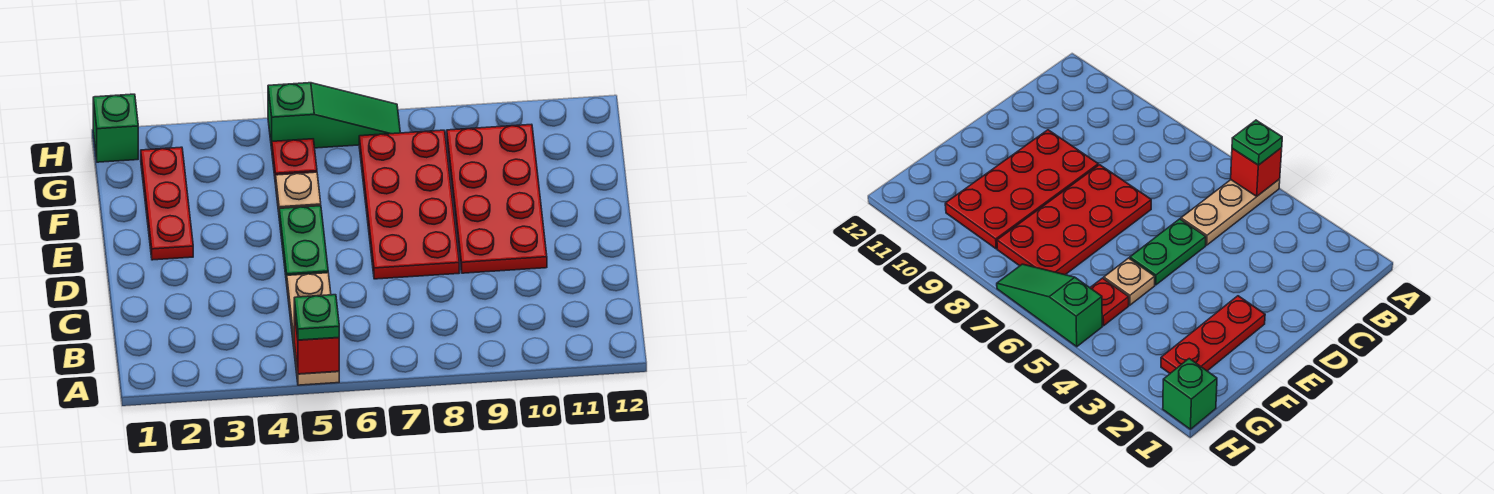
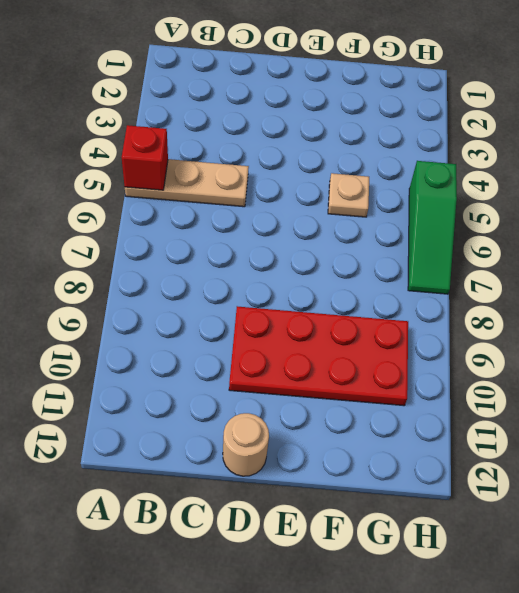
tan round brick D12 level 1 -> none
none -> green plate D5:E5 level 1
none -> red plate D7:G8 level 1

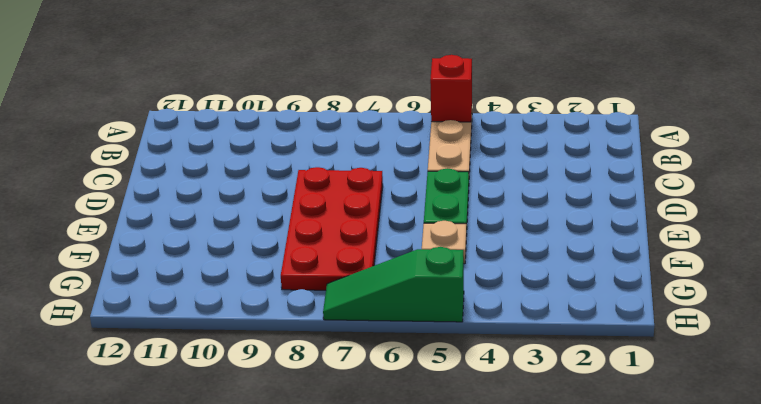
none -> red plate D9:G10 level 1
none -> red plate E2:G2 level 1

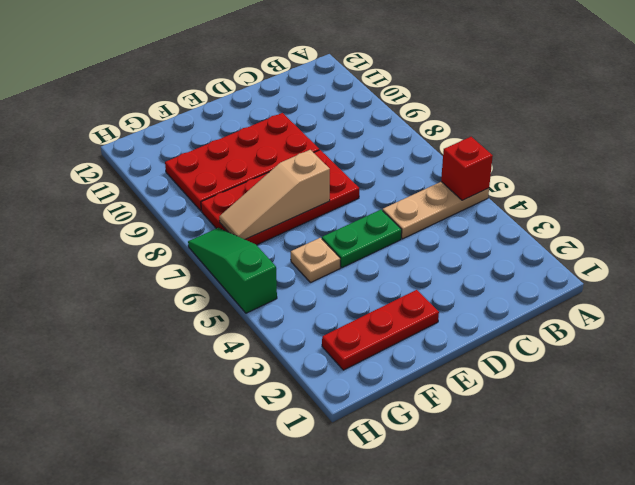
tan slope E7:G7 level 2 top E -> none
none -> red plate G5 level 1
none -> green brick H1 level 1

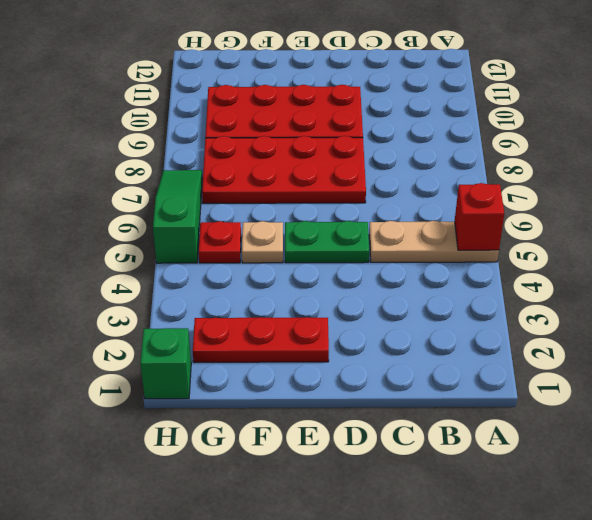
none -> green plate A5 level 3

